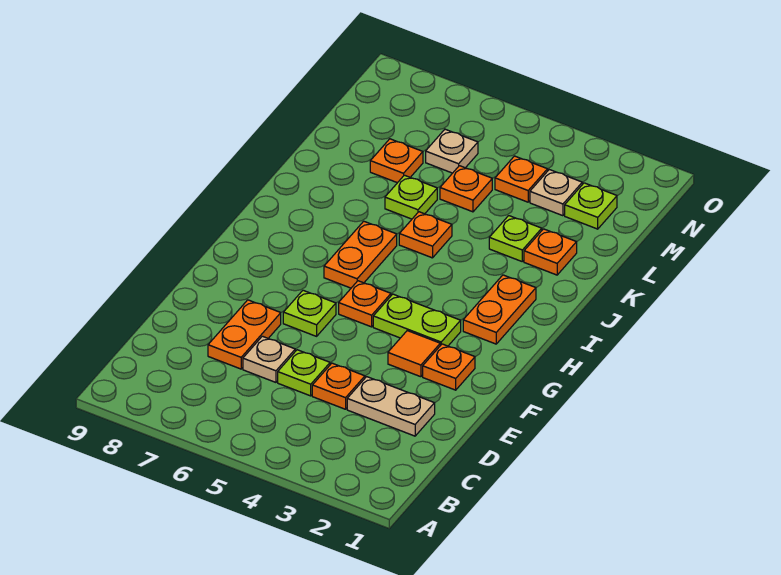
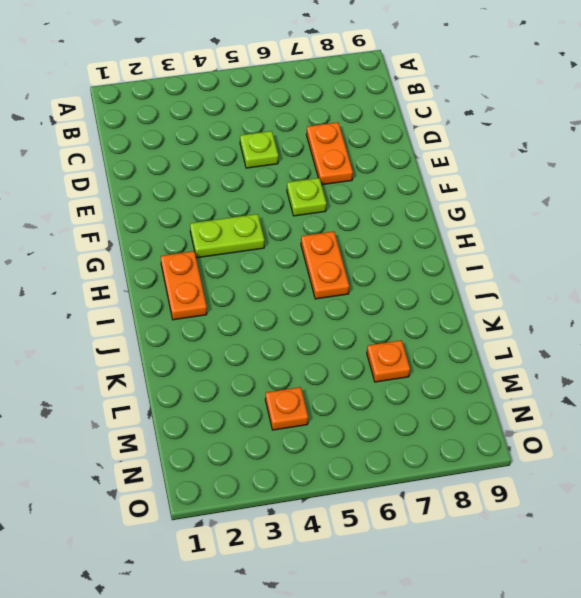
none -> tan plate D2:D3 level 1
none -> orange plate D4 level 1
none -> tan plate D6 level 1

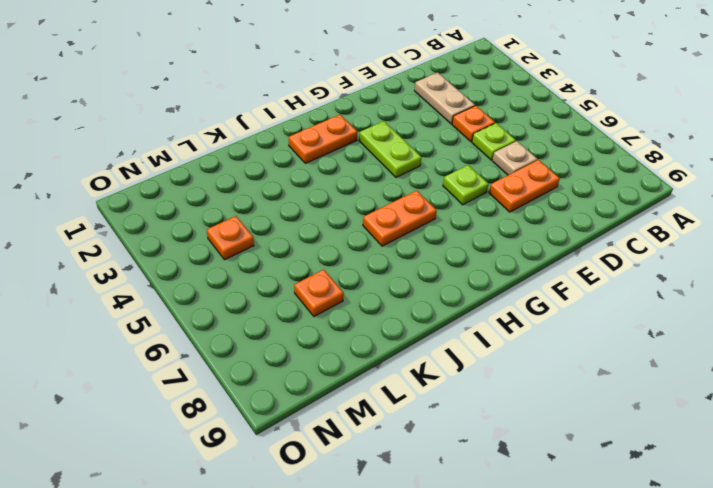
none -> orange plate F2 level 1
none -> orange tile F3 level 1
none -> orange plate G5 level 1

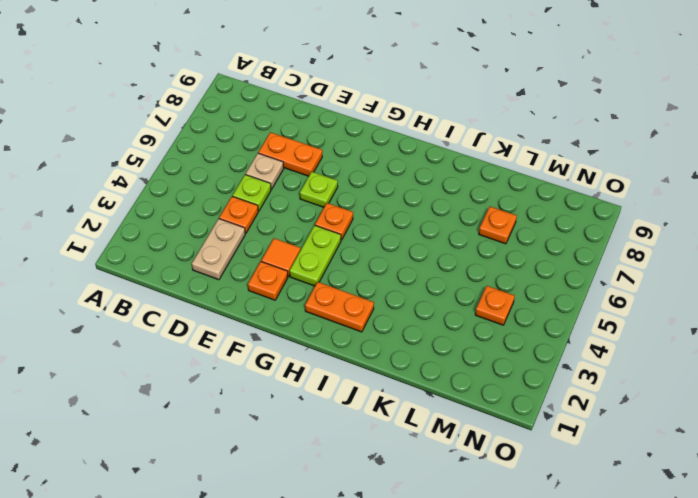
none -> orange plate H6:I6 level 1
none -> orange plate J5 level 1
none -> orange plate K2 level 1

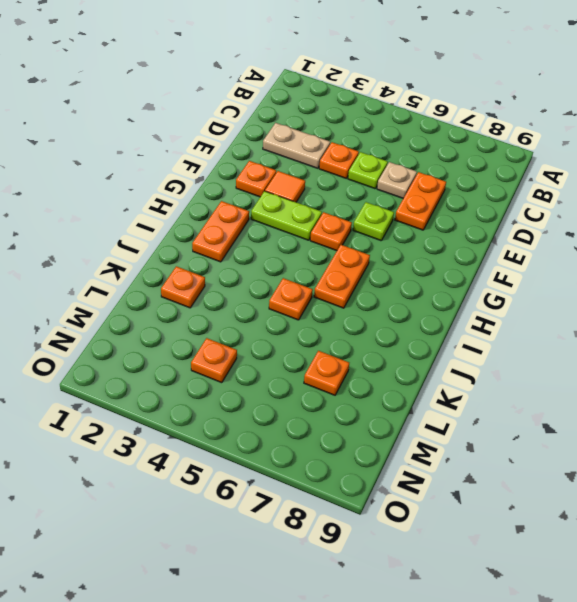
none -> lime plate K3 level 1
none -> lime plate K6 level 1
none -> orange plate L5 level 1

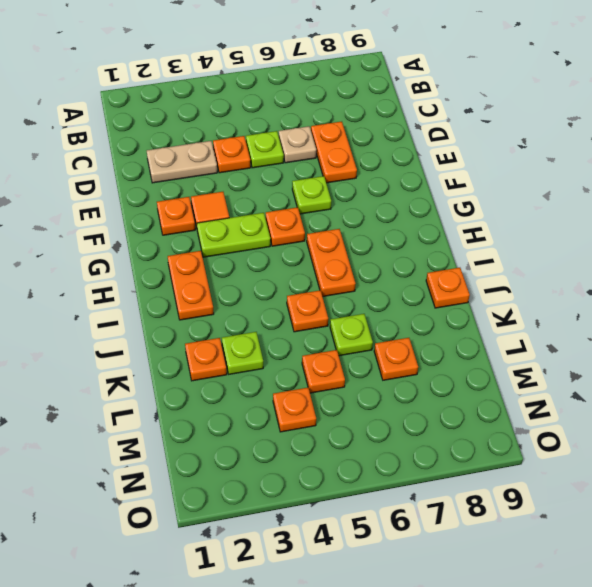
orange plate J9 level 1 -> none
none -> lime plate M2 level 1
none -> tan plate M3 level 1
none -> tan plate M6 level 1

